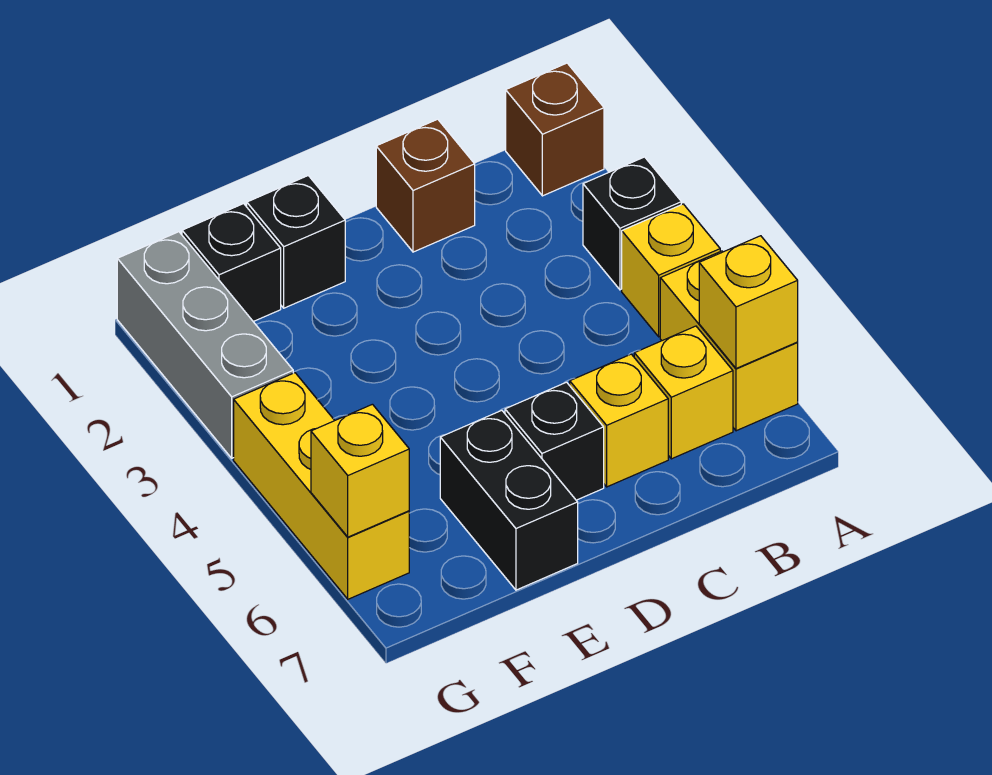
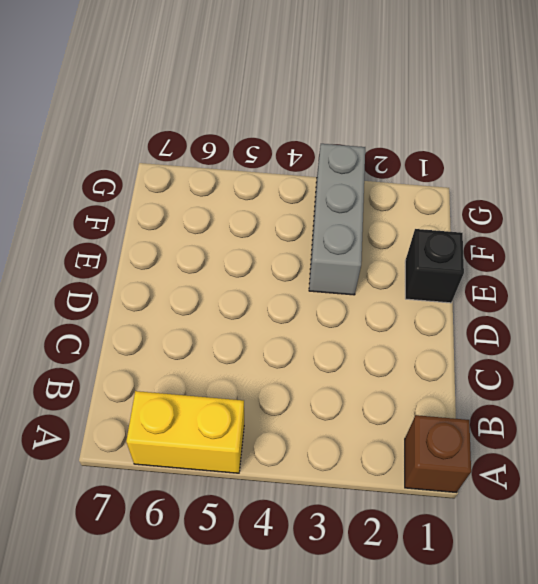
grey brick E3:G3 level 1 -> grey brick G1:G3 level 1
none -> black brick A3 level 1
none -> yellow brick A4 level 1
none -> yellow brick B6 level 1

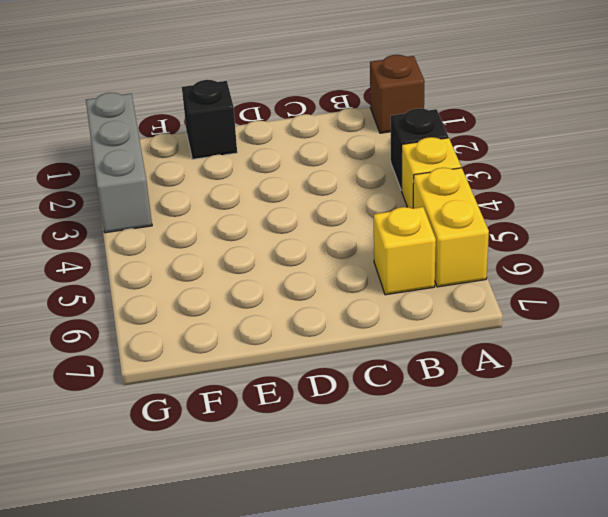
none -> brown brick C1 level 1
none -> yellow brick C6 level 1
none -> black brick D6 level 1

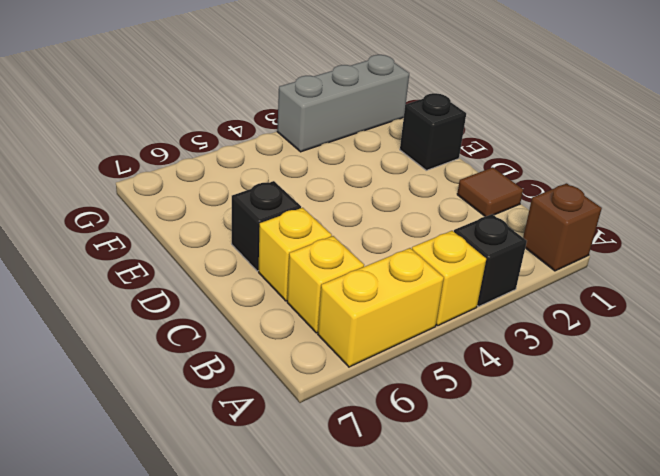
brown tile C1 level 1 -> brown brick C1 level 1
none -> black brick E6:E7 level 1
none -> black brick F1 level 1
none -> yellow brick G4:G6 level 1

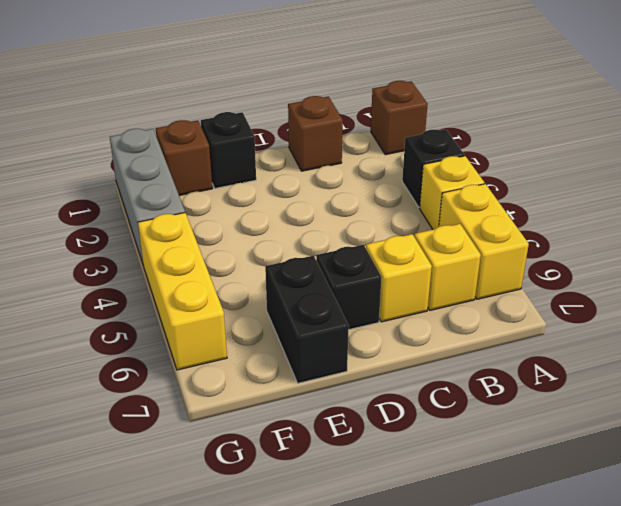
brown brick F1 level 1 -> black brick F1 level 1
none -> yellow brick A6 level 2
none -> yellow brick G6 level 2

